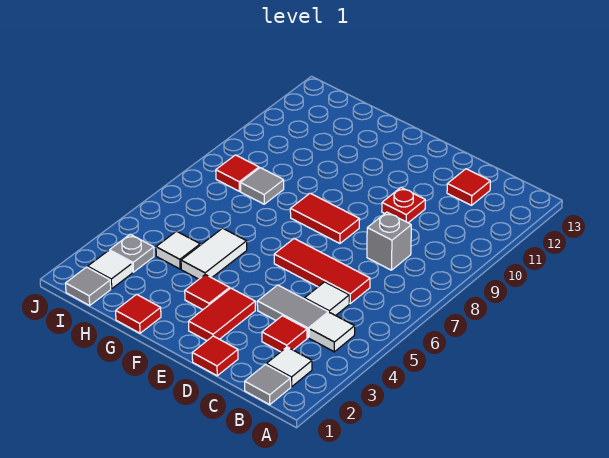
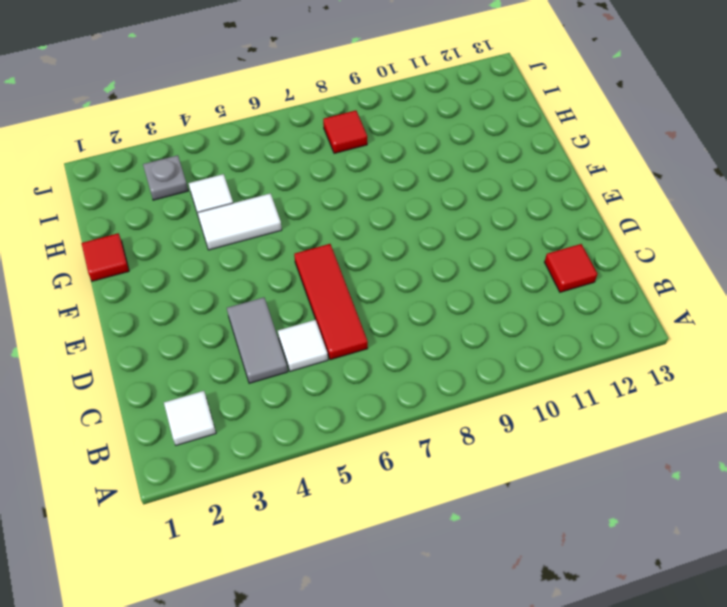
none -> grey tile B1 level 1
none -> white tile B4 level 1
none -> red tile C3 level 1

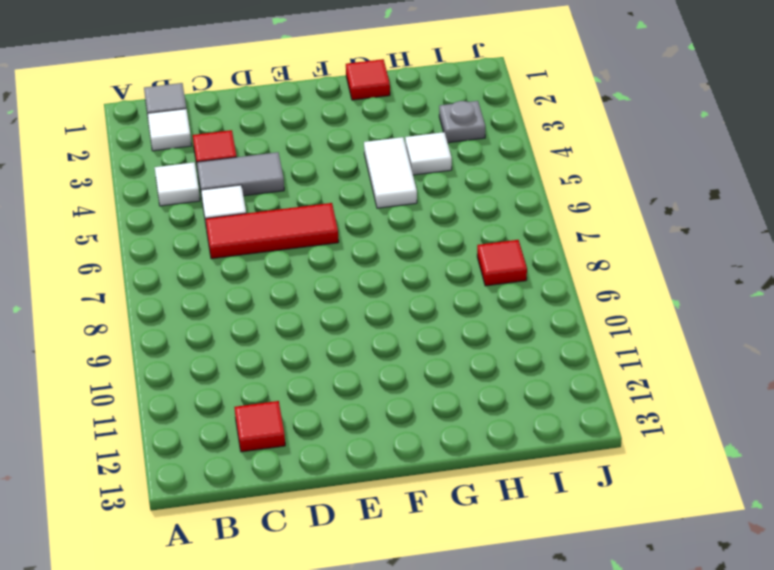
none -> grey brick C8 level 1
none -> red tile D1 level 1
none -> red plate D10 level 1

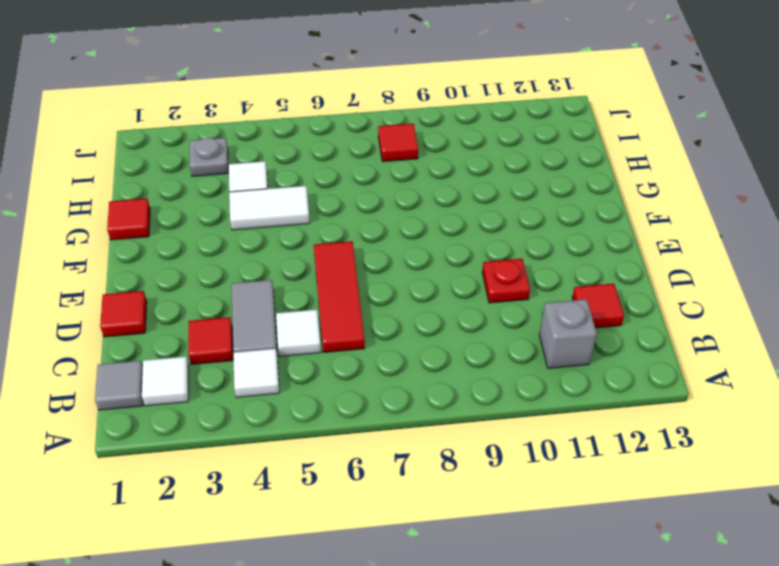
grey brick B11 level 1 -> grey brick C8 level 1
none -> red tile E2:E3 level 1
none -> red tile E8:F8 level 1
none -> red tile F3 level 1

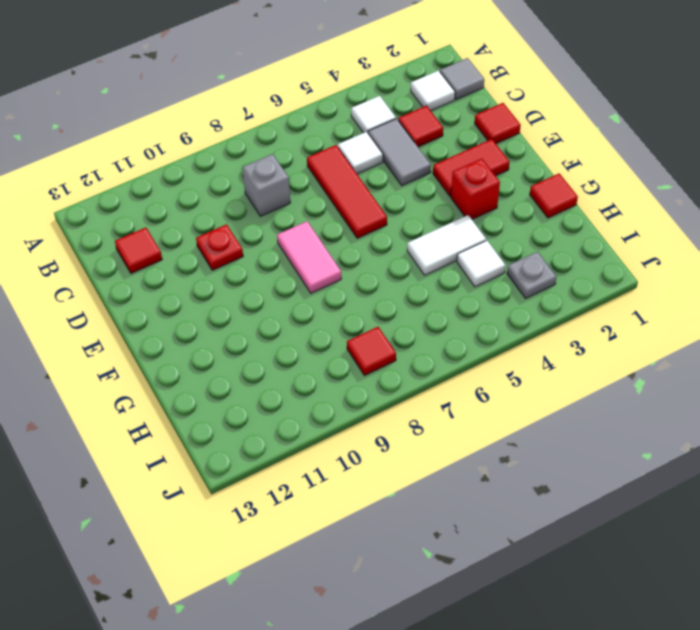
pink tile E8:F8 level 1 -> red tile E8:F8 level 1
red brick F3 level 1 -> red tile F3 level 1
none -> grey tile H8 level 1
none -> grey tile I1 level 1
none -> white tile I2 level 1

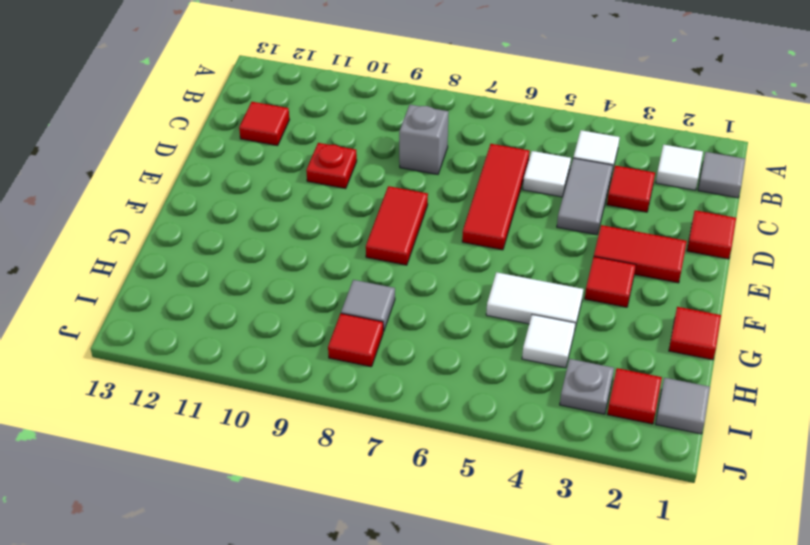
red tile I2 level 1 -> white tile I2 level 1

